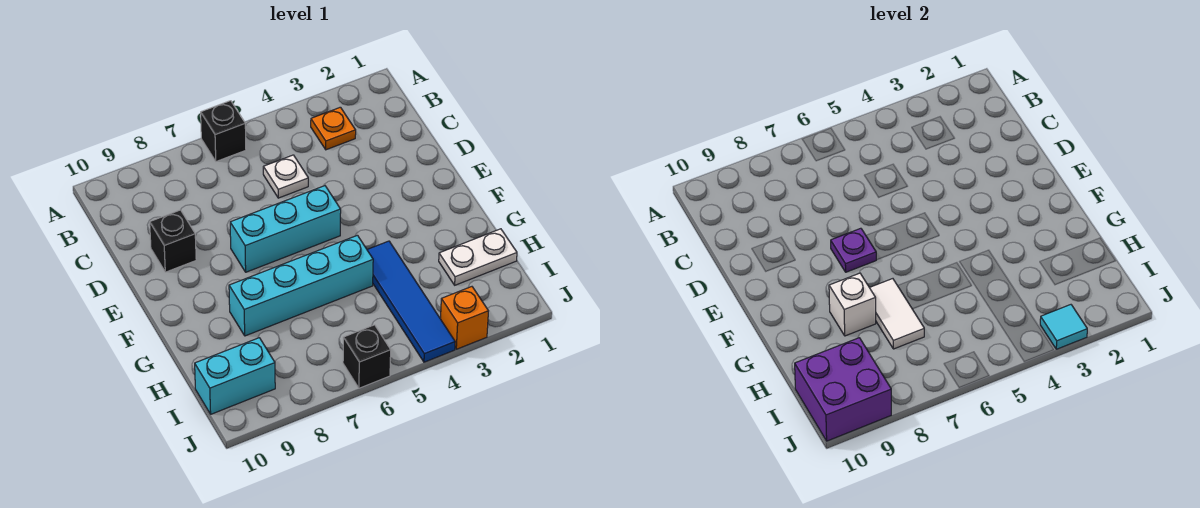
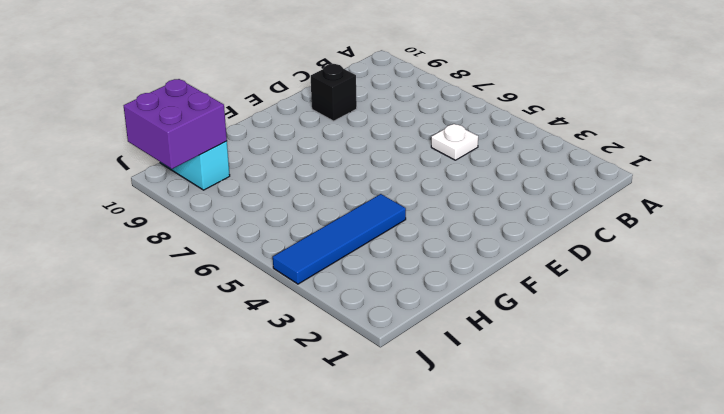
none -> black brick A6 level 1
none -> orange plate B3 level 1
none -> cyan brick E5:E7 level 1

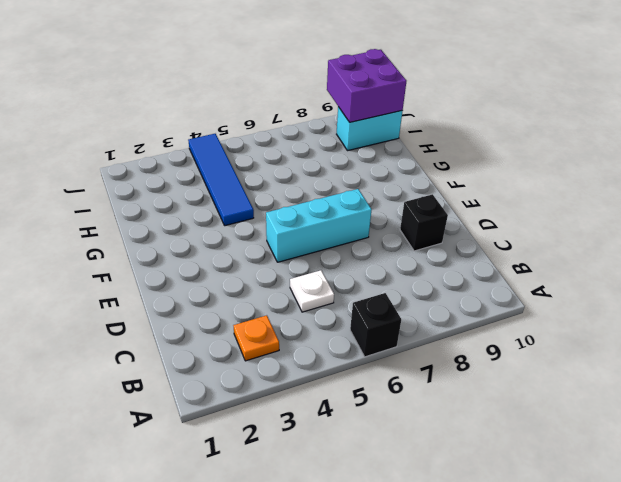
none -> cyan brick G5:G8 level 1
none -> white plate H1:H2 level 1
none -> orange brick J3 level 1

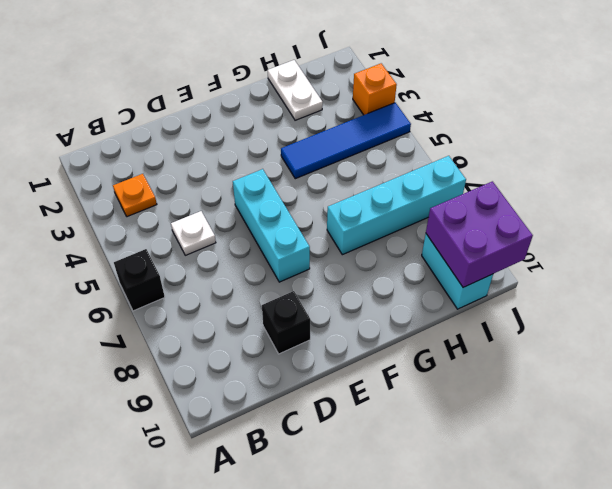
cyan brick G7:J7 level 1 -> cyan brick G5:G8 level 1
none -> black brick J6 level 1
none -> purple plate E7 level 2
none -> white tile G7:H7 level 2

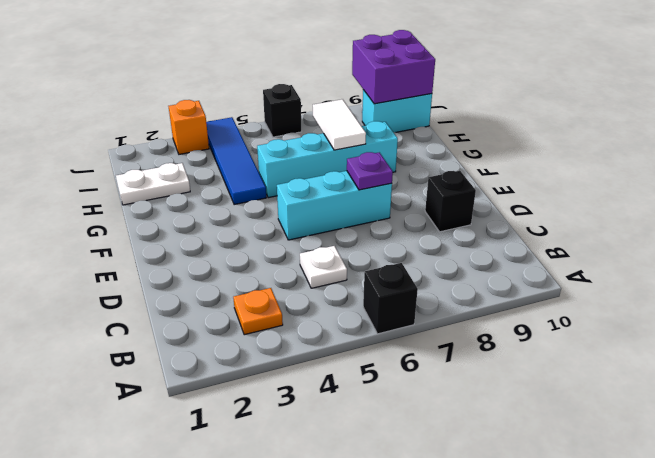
none -> white brick G8 level 2
none -> cyan tile J3 level 2

